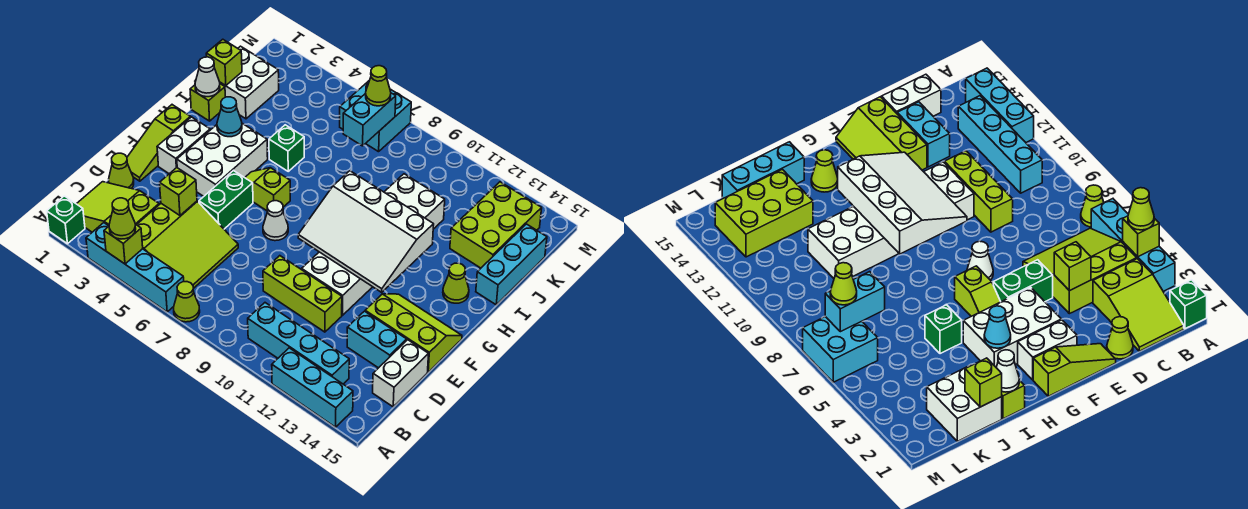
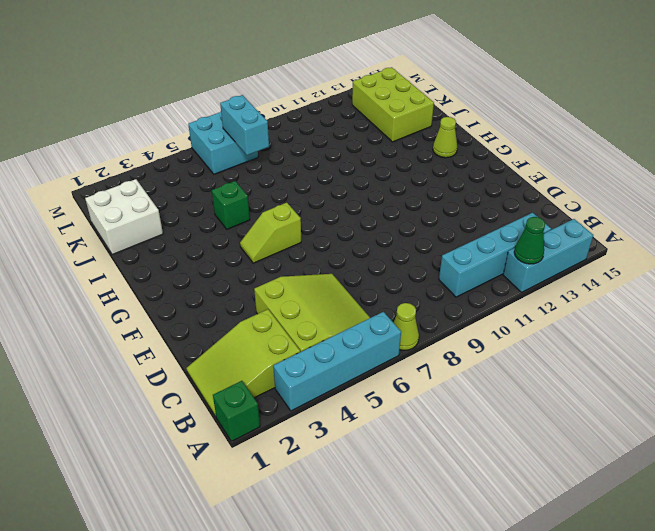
green cone A12 level 2 -> none
none -> white brick C15:D15 level 1
none -> lime cone D1 level 1
none -> lime brick D9:D11 level 1
none -> cyan brick D13:D14 level 1

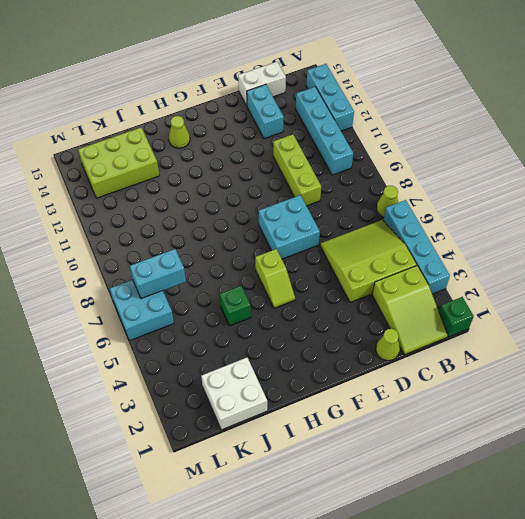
cyan brick E7:F8 level 1 -> white cone F7 level 1
none -> lime slope E1:G1 level 1 top G
none -> green brick E5:F5 level 1
none -> white brick E10:J11 level 1
none -> lime slope E13:F15 level 1 top E

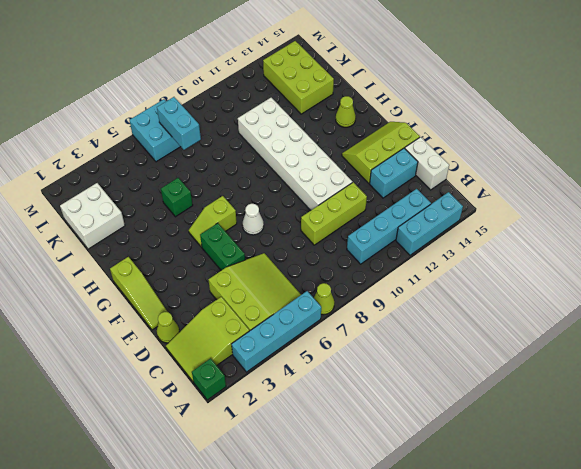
none -> white brick F2:G2 level 1
none -> white brick F3:H4 level 1
none -> lime brick I1 level 1
none -> cyan brick I15:K15 level 1

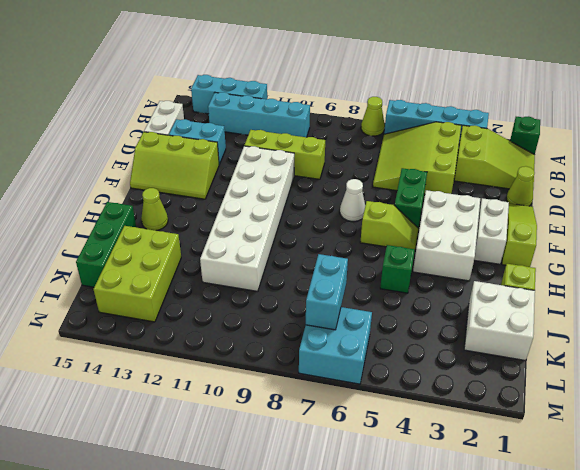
green brick I15:K15 level 1 -> cyan brick I15:K15 level 1
none -> lime brick A4 level 2
none -> lime brick D4 level 2
none -> white slope F9:H12 level 2 top H
none -> cyan cone H3 level 2

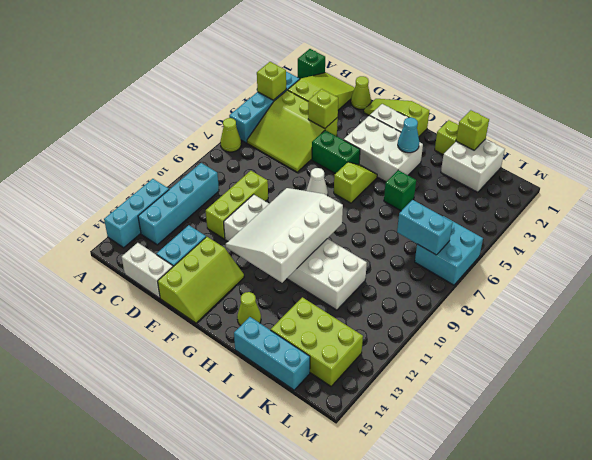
none -> white cone I1 level 2
none -> lime cone A4 level 3
none -> lime cone L7 level 3

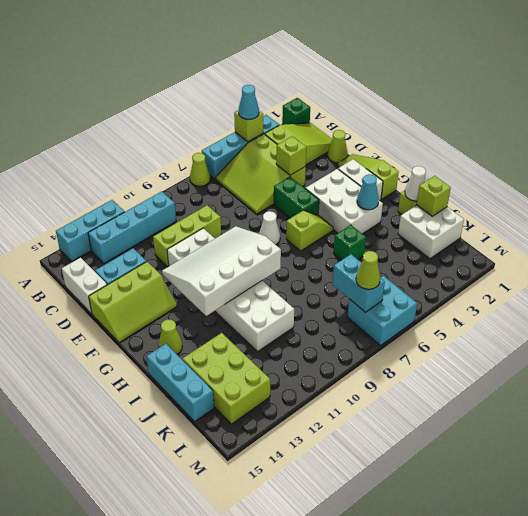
cyan cone A4 level 3 -> lime cone A4 level 3

